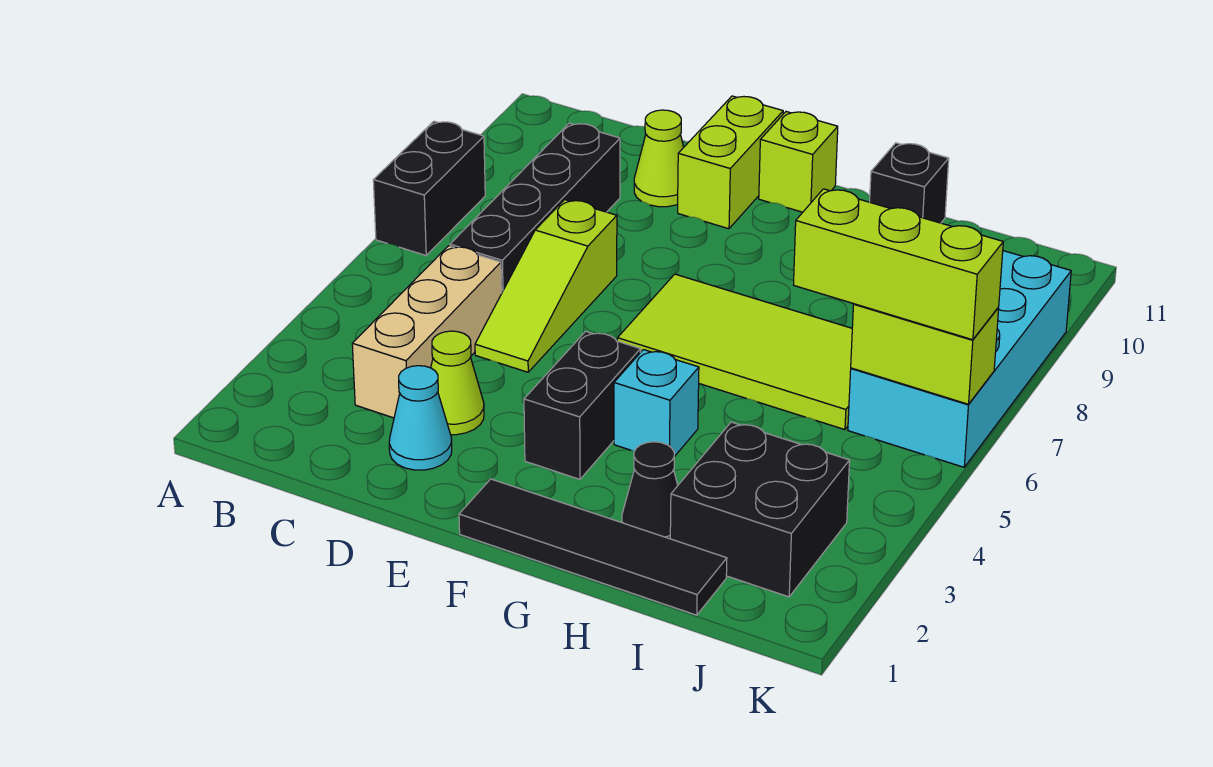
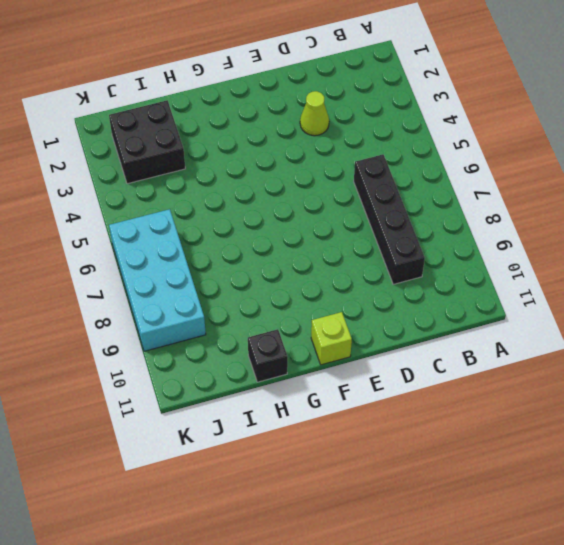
none -> black brick A7:A8 level 1
none -> tan brick C3:C5 level 1
none -> cyan cone D2 level 1

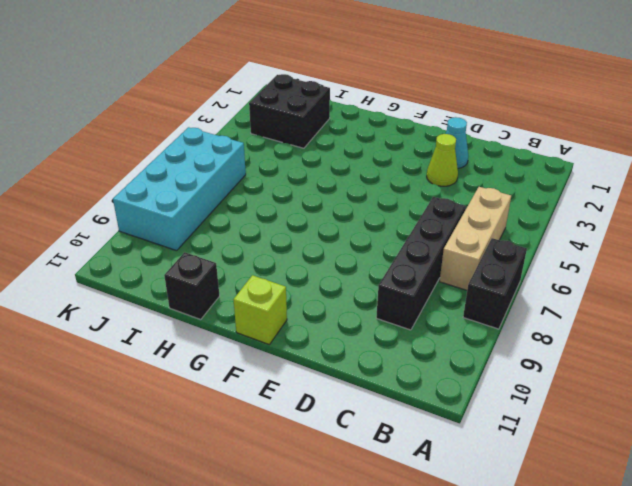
tan brick B5:B7 level 1 -> tan brick C3:C5 level 1
none -> lime slope D5:D7 level 1 top 7
none -> lime cone D10 level 1
none -> lime brick E10:E11 level 1

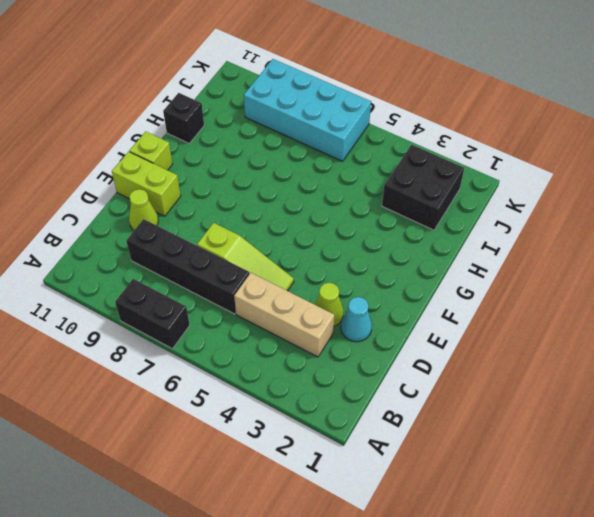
none -> black tile F1:I1 level 1
none -> black brick F3:F4 level 1
none -> lime tile F6:I7 level 1

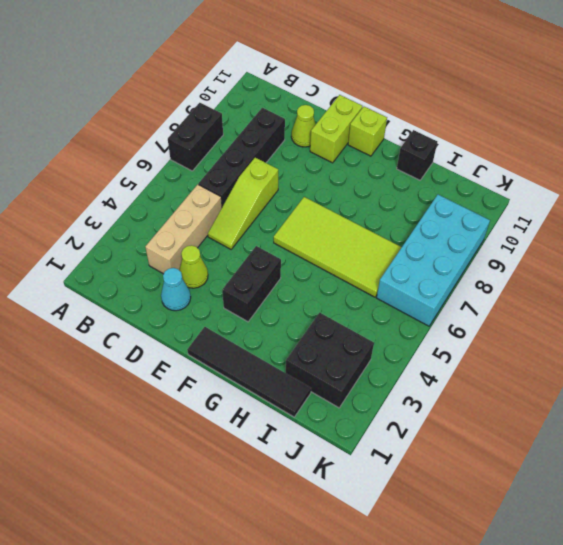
none -> cyan brick G4 level 1
none -> black cone H2 level 1
none -> lime brick J6:K6 level 2

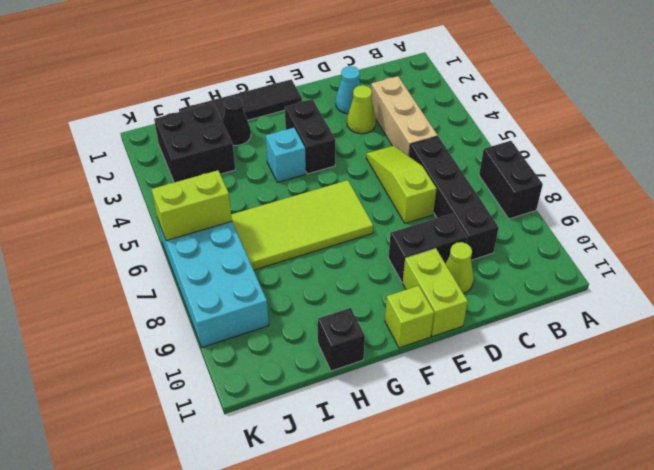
black brick D9:E9 level 1 -> none
none -> lime brick I6:K6 level 3

